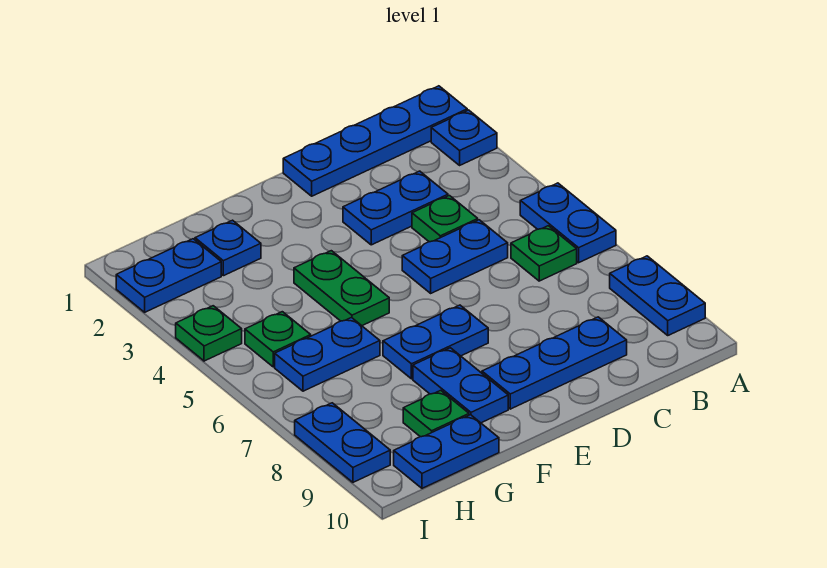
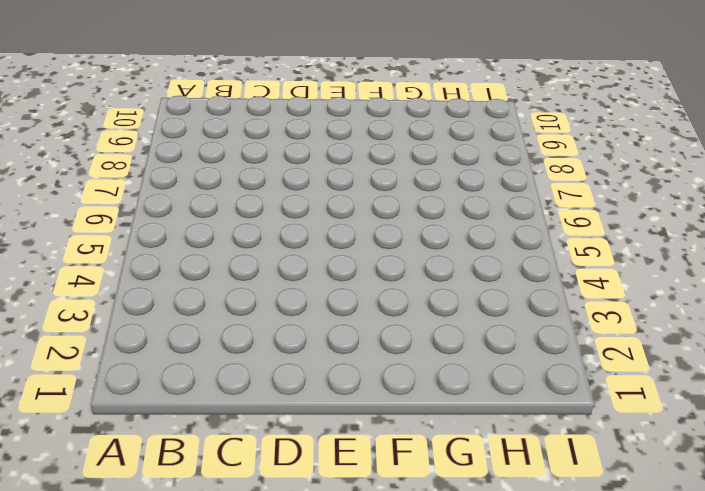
none -> blue plate A1:D1 level 1
none -> blue plate A2 level 1
none -> blue plate A5:A6 level 1

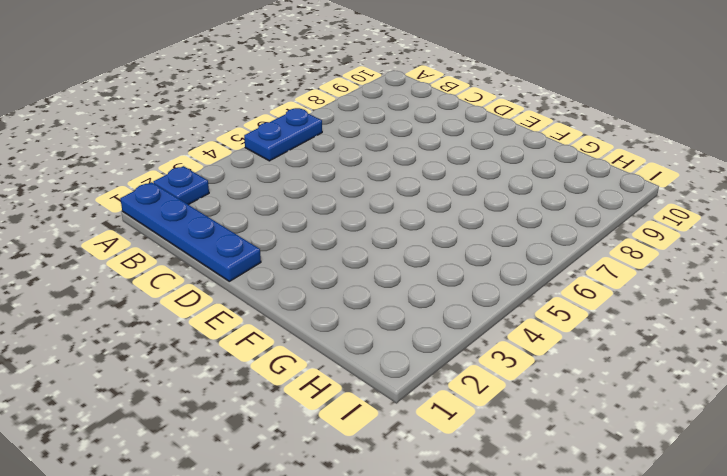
none -> blue plate A8:A9 level 1
none -> green plate B6 level 1
none -> blue plate C3:D3 level 1

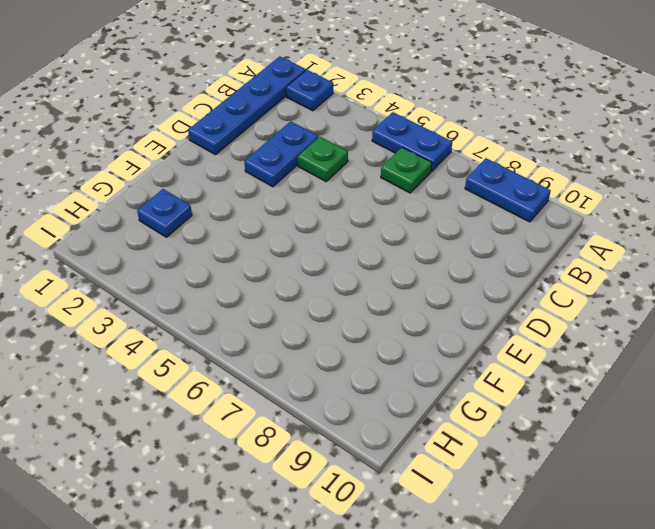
none -> blue plate C5:D5 level 1
none -> blue plate C9:E9 level 1
none -> blue plate E7:F7 level 1

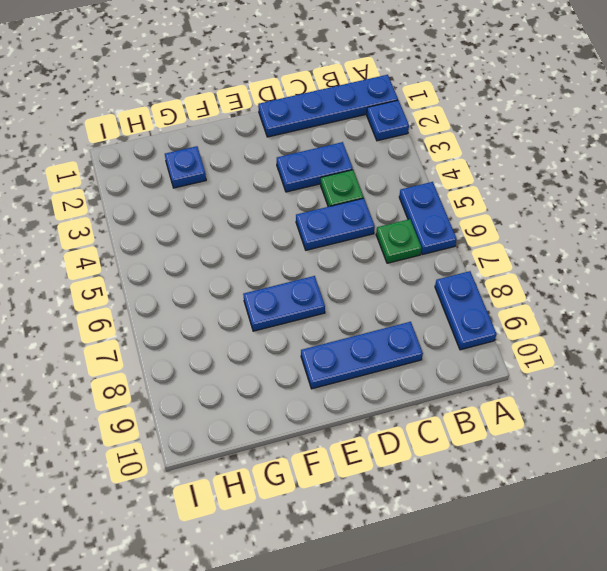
none -> green plate F4:F5 level 1
none -> blue plate F8:F9 level 1
none -> blue plate G6:H6 level 1

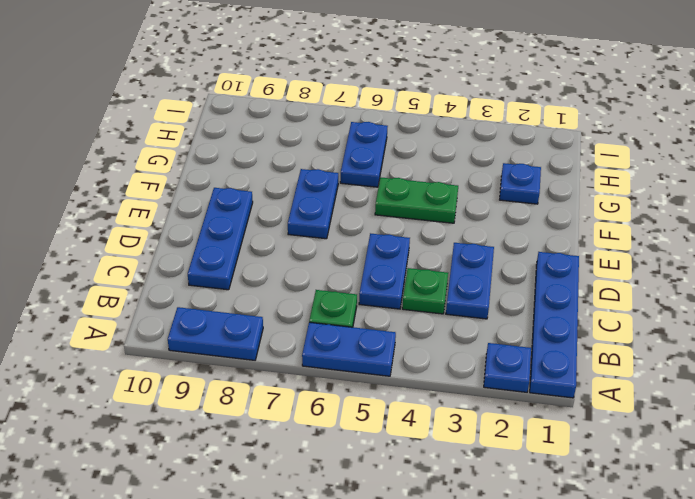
none -> blue plate F8:F9 level 1
none -> green plate G9 level 1
none -> blue plate G10:H10 level 1

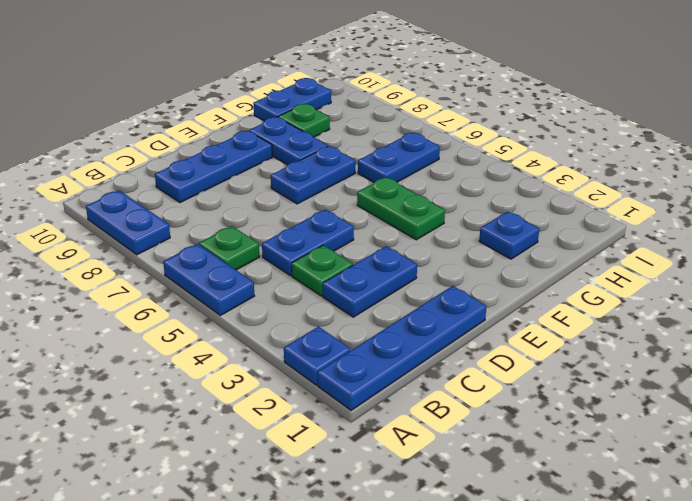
none -> blue plate H2:I2 level 1
none -> green plate H5 level 1
none -> green plate I4 level 1

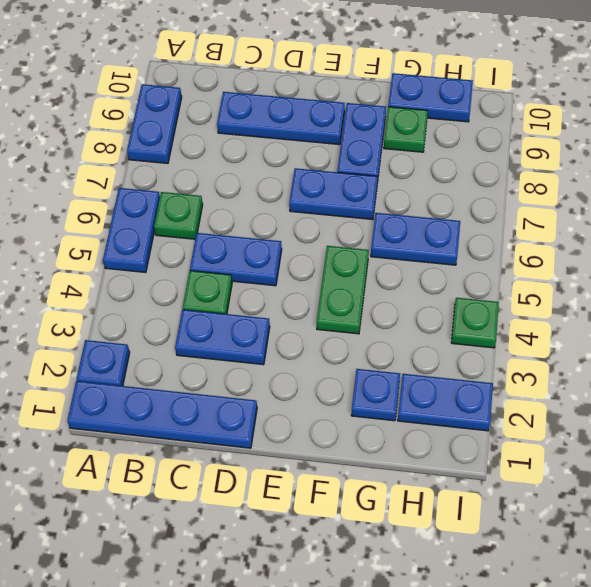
none -> green plate H5 level 1
none -> blue plate I8:I9 level 1

